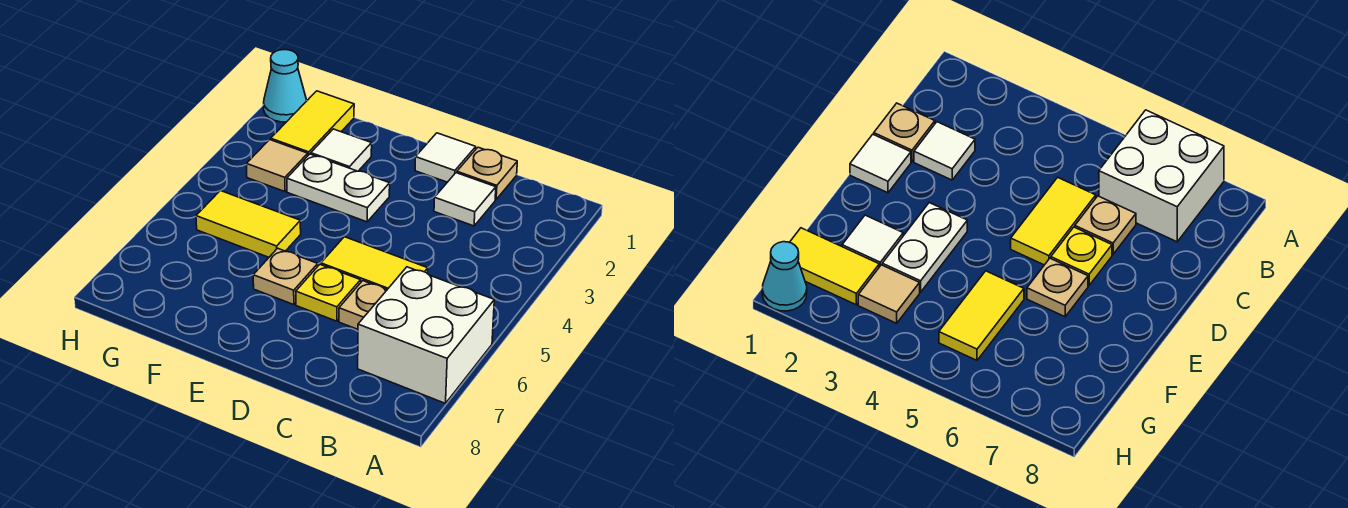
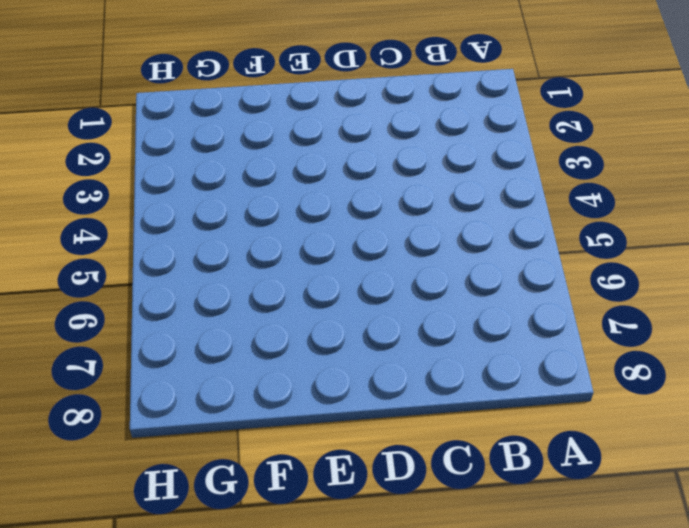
none -> white brick A6:B7 level 1
none -> tan plate C1 level 1
none -> white tile C2 level 1

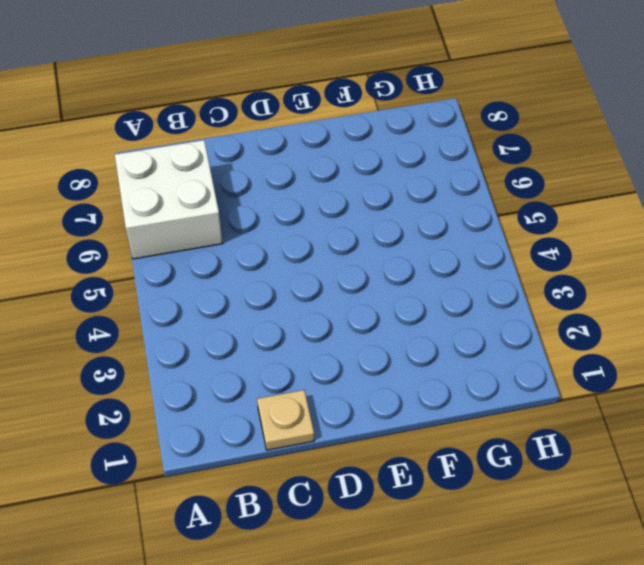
none -> white tile C2 level 1
none -> yellow tile C5:D5 level 1
none -> tan plate C6 level 1

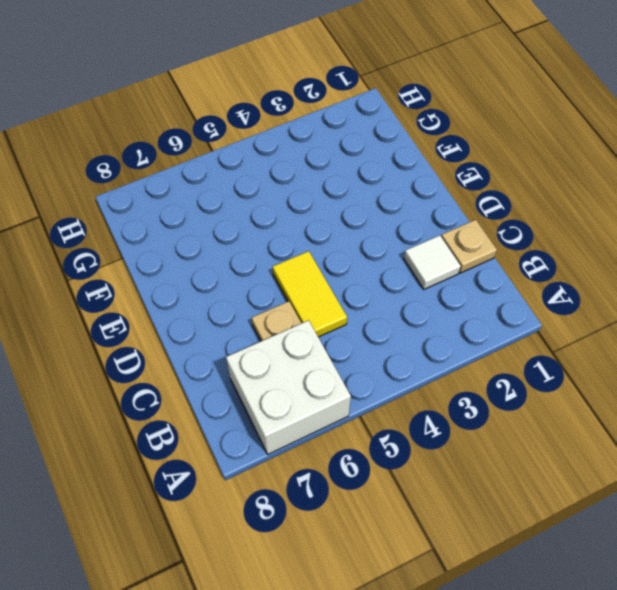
none -> white tile D1 level 1
none -> yellow plate D6 level 1
none -> white plate E3:F3 level 1

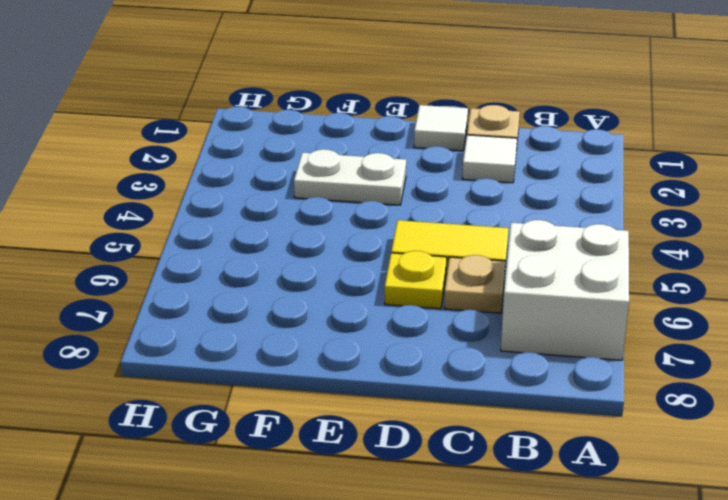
none -> tan plate E6 level 1
none -> white tile F2 level 1
none -> yellow tile F5:G5 level 1

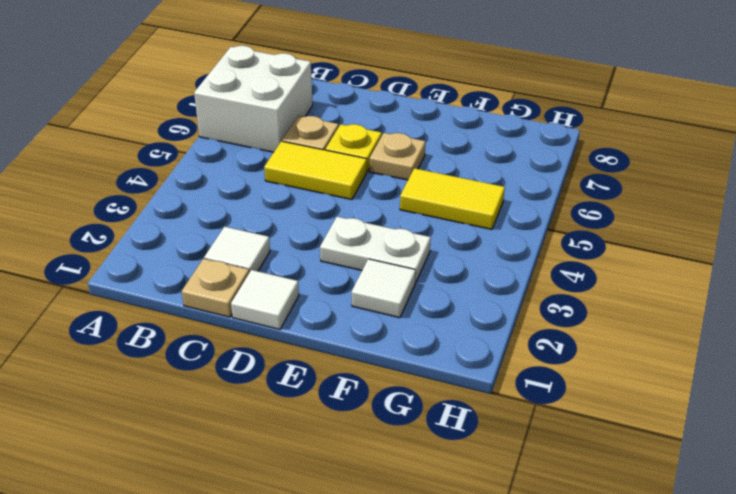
none -> yellow tile G1:G2 level 1
none -> tan tile G3 level 1
none -> cyan cone H1 level 1

